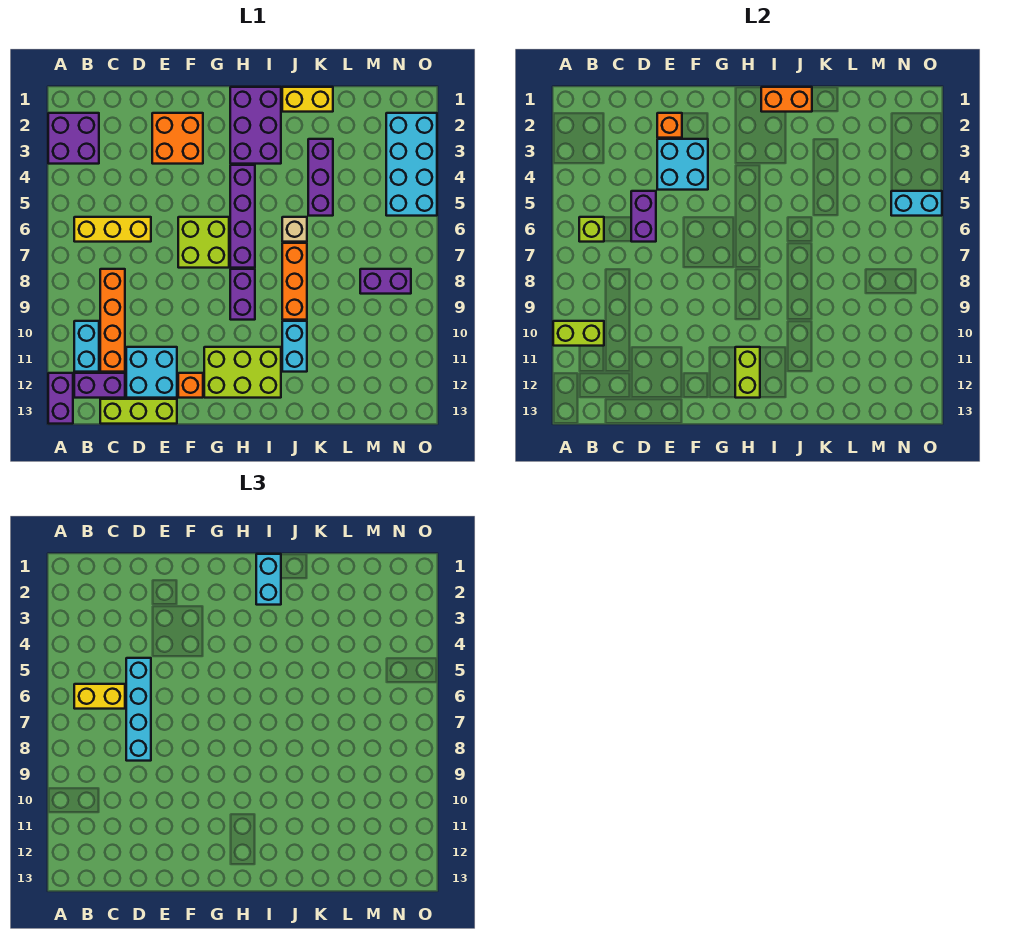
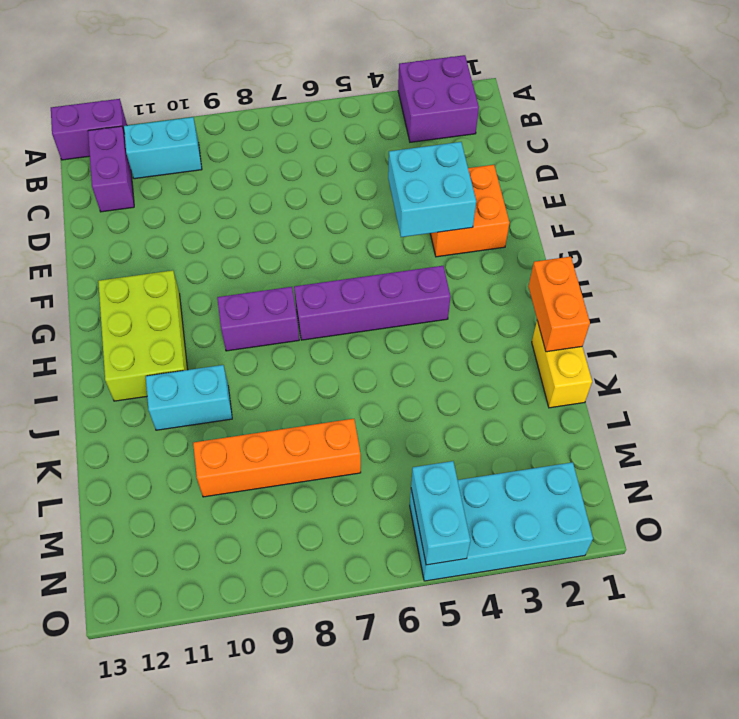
orange brick L7:L10 level 1 -> orange brick C8:C11 level 1
none -> yellow brick B6:D6 level 1
none -> lime brick C13:E13 level 1
none -> cyan brick D11:E12 level 1
none -> lime brick F6:G7 level 1

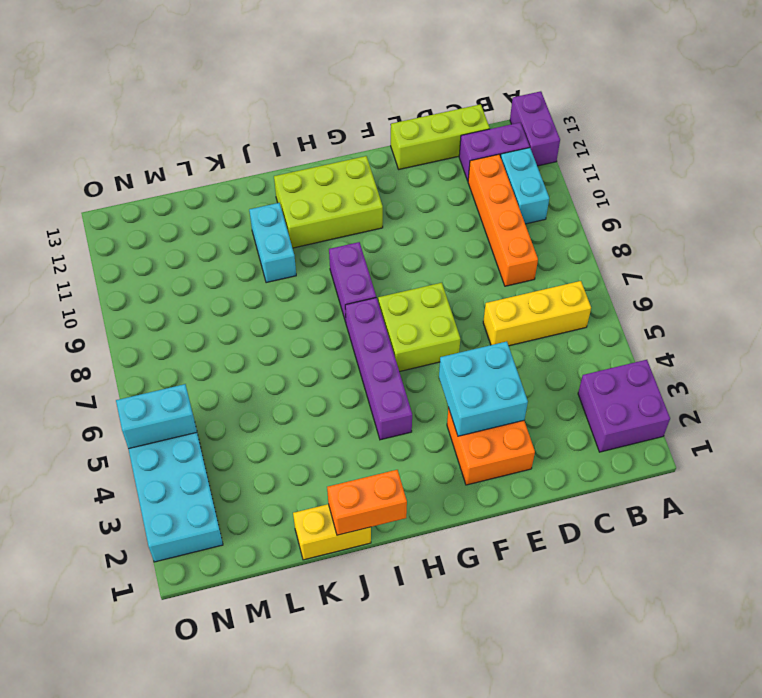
none -> cyan brick D11:E12 level 1
none -> orange brick F12 level 1
none -> purple brick H1:I3 level 1
none -> tan brick J6 level 1

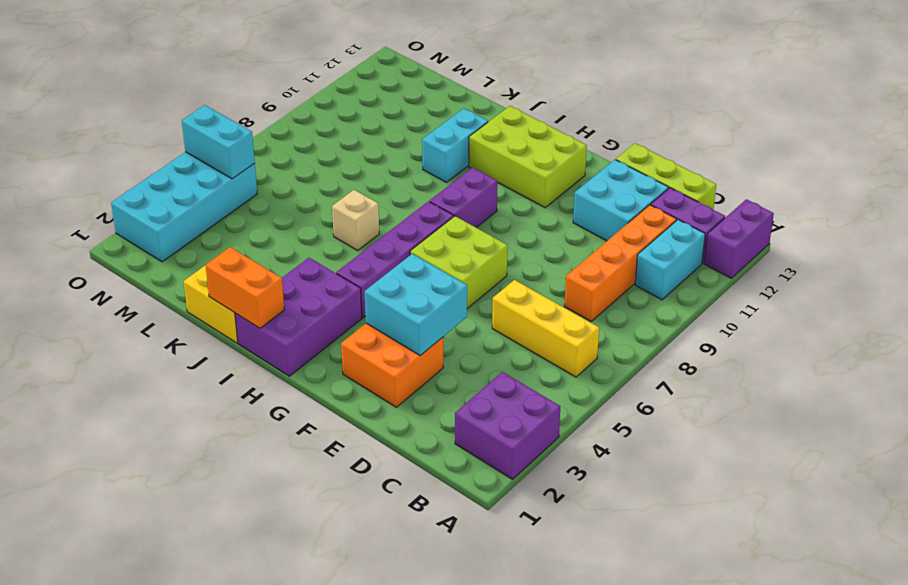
none -> orange brick F12 level 1
none -> orange brick J7:J9 level 1
none -> purple brick K3:K5 level 1
none -> purple brick M8:N8 level 1

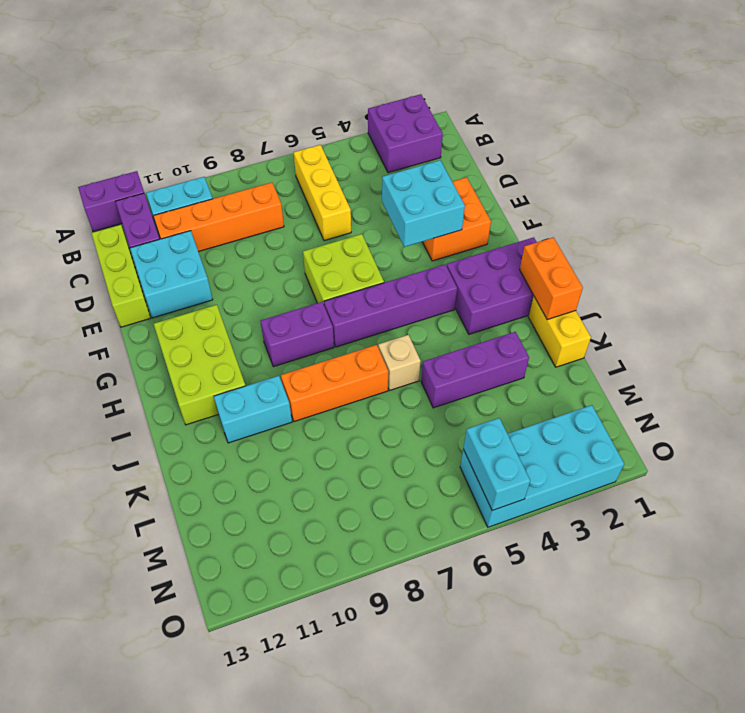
none -> orange brick F12 level 1
none -> purple brick M8:N8 level 1
none -> lime brick A10:B10 level 2
none -> lime brick B6 level 2

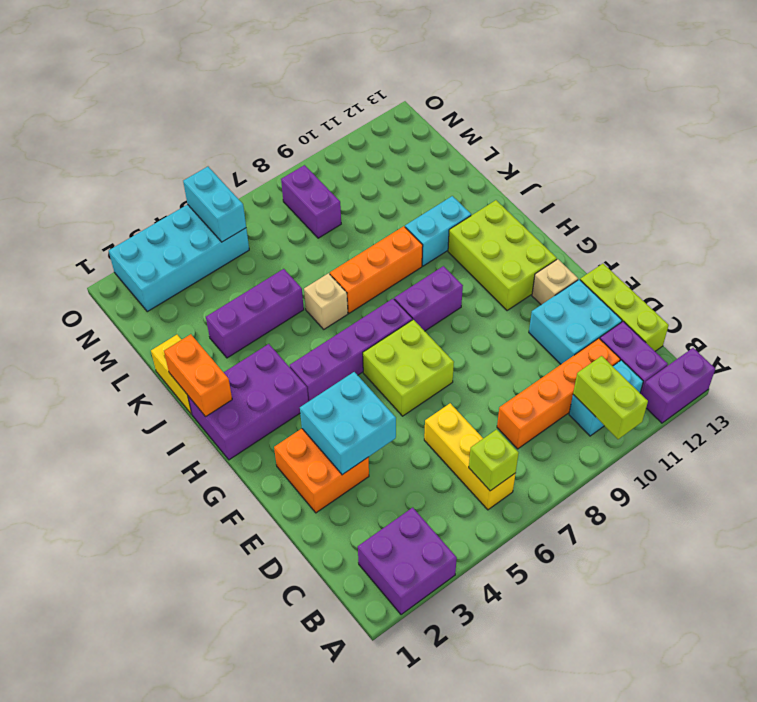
tan brick F12 level 1 -> orange brick F12 level 1
none -> purple brick D5:D6 level 2
none -> orange brick E2 level 2
none -> lime brick H11:H12 level 2
none -> yellow brick B6:C6 level 3

